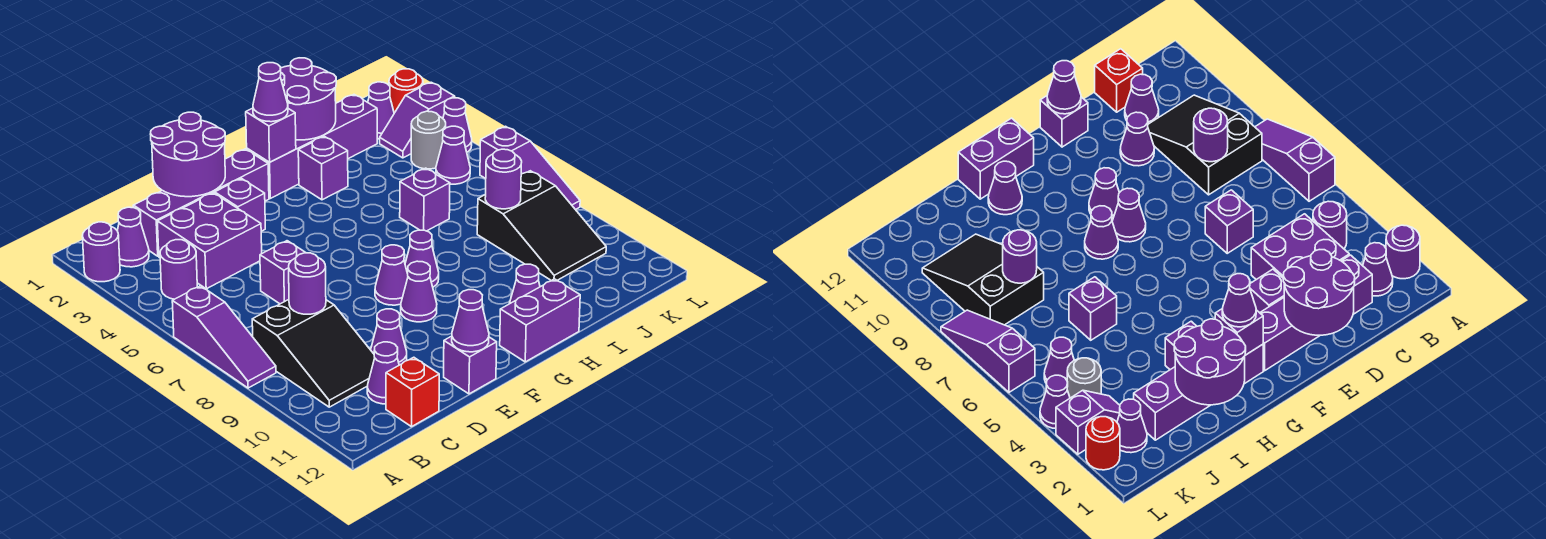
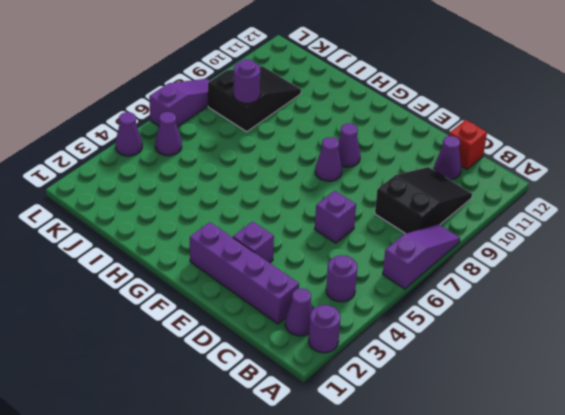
none -> purple brick C3:D4 level 1
none -> purple cone D10 level 1
none -> purple brick E12 level 1
none -> purple brick G2:J2 level 1

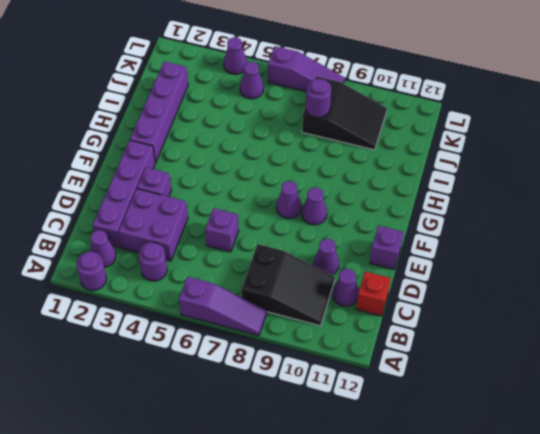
none -> purple cone G8 level 1
none -> purple brick G12:H12 level 1
none -> purple brick H3 level 1
none -> purple cone H11 level 1

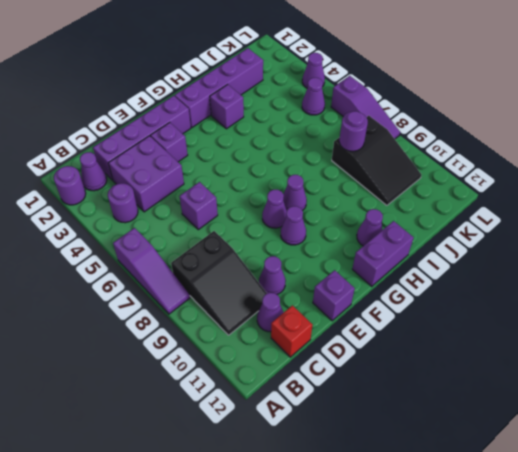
none -> purple brick I6 level 1
none -> purple cone K2 level 1
none -> purple slope K3:L3 level 1 top L
none -> grey round brick K4 level 1

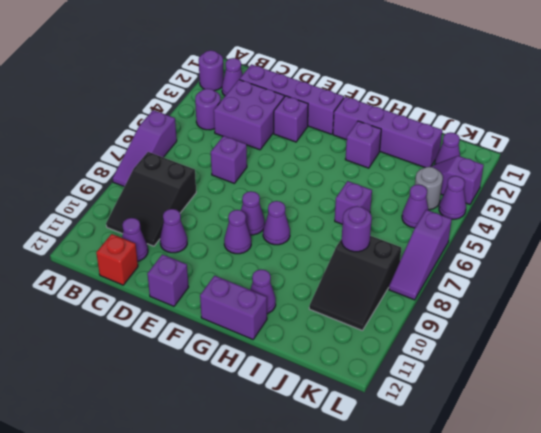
none -> red round brick L2 level 1
none -> purple round brick C8 level 2
none -> purple round brick D1:E2 level 2
none -> purple cone E12 level 2

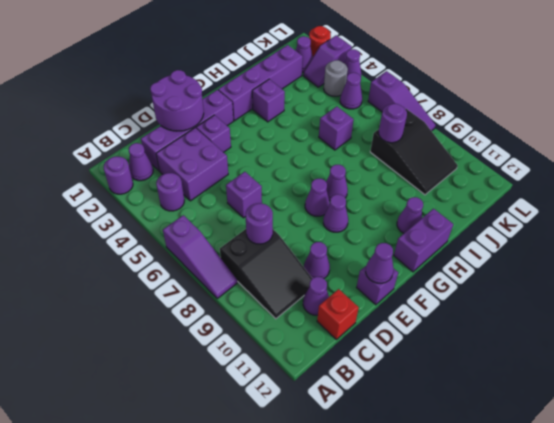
none -> purple brick G2 level 2
none -> purple round brick H1:I2 level 2
none -> purple cone G2 level 3

